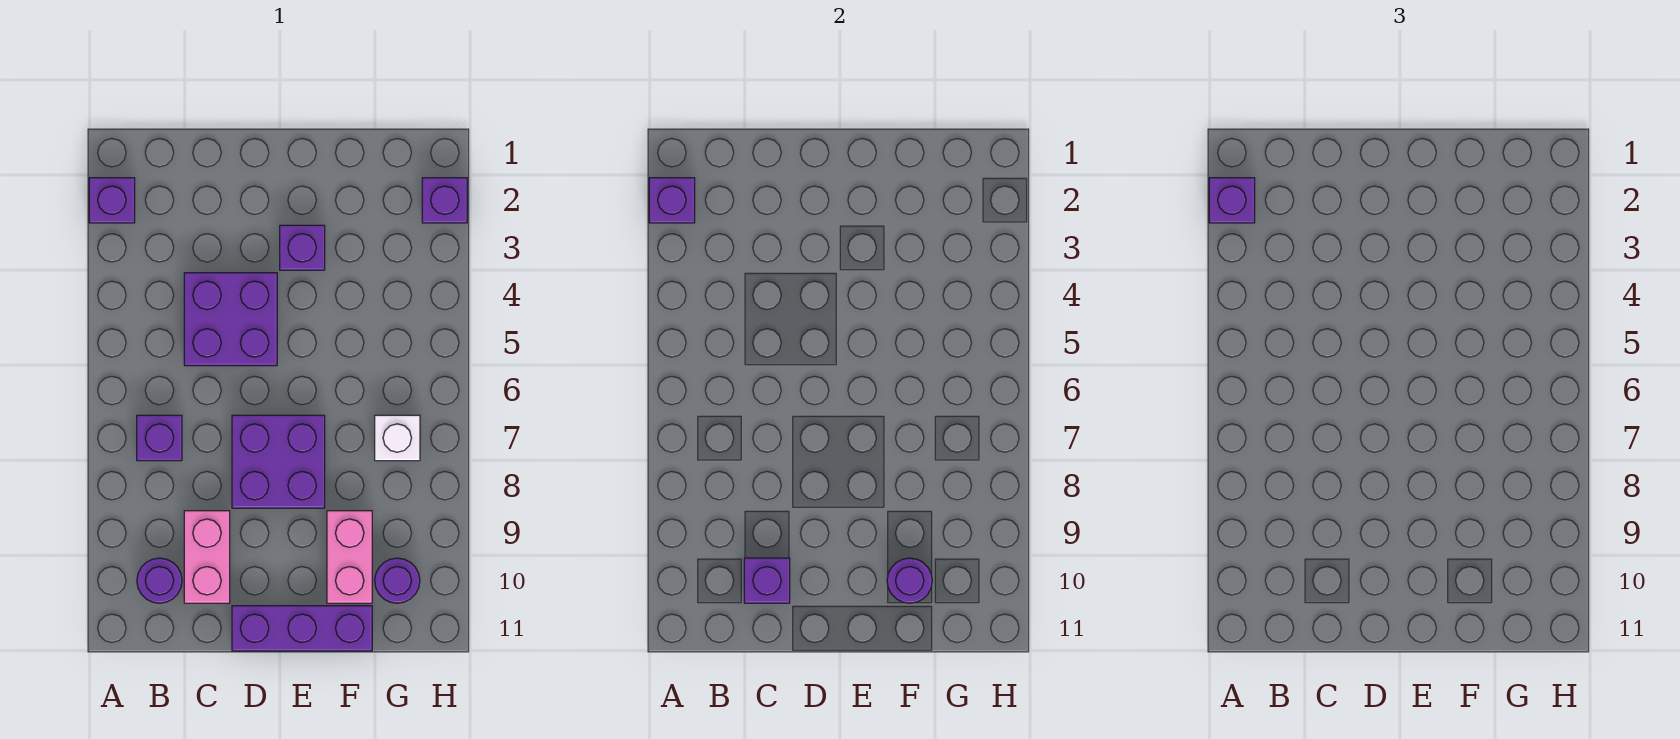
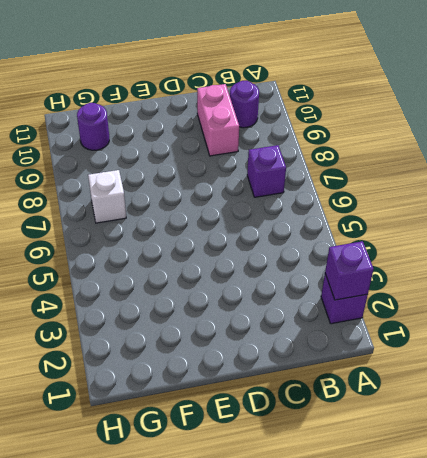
none -> purple brick C4:D5 level 1
none -> purple brick D7:E8 level 1
none -> purple brick D11:F11 level 1

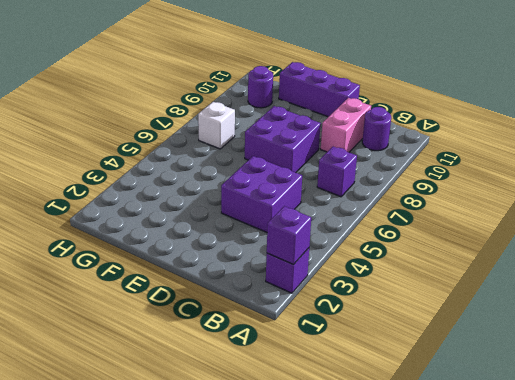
none -> purple brick E3 level 1
none -> pink brick F9:F10 level 1
none -> purple brick H2 level 1

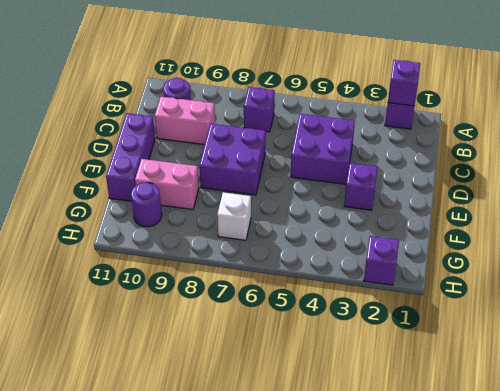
none -> purple brick C10 level 2
none -> purple round brick F10 level 2
none -> purple brick A2 level 3

